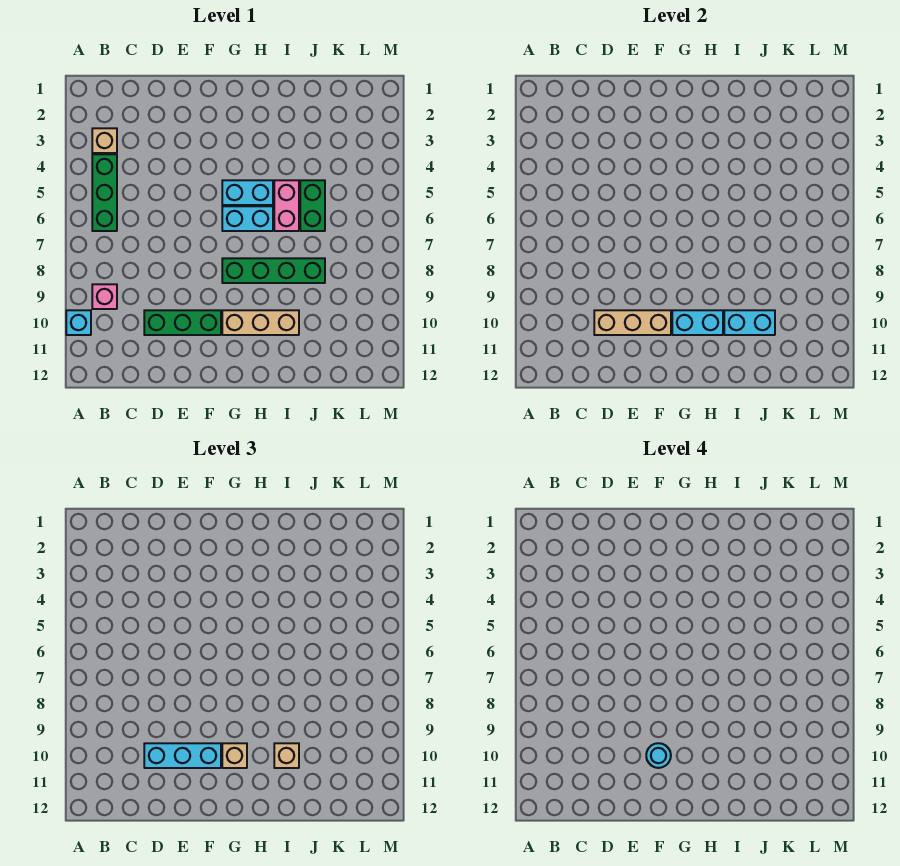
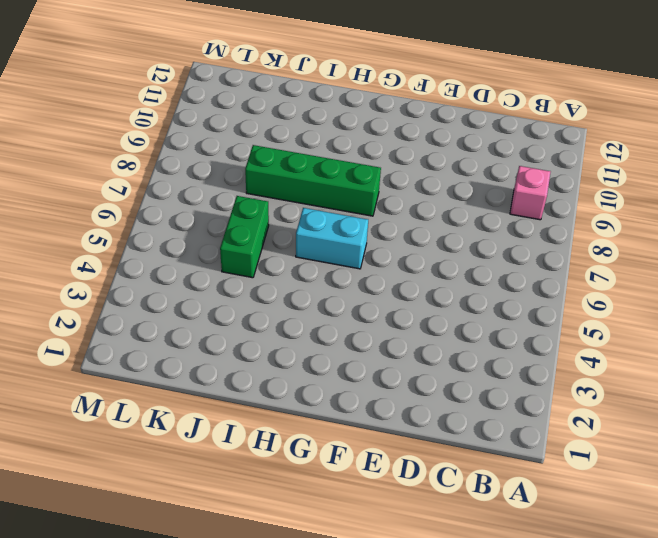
none -> cyan brick A10 level 1
none -> tan brick B3 level 1
none -> green brick B4:B6 level 1

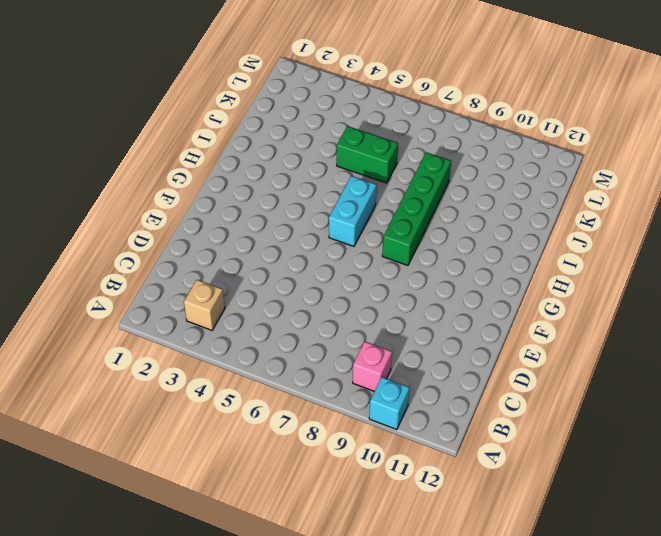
none -> green brick B4:B6 level 1
none -> green brick D10:F10 level 1
none -> cyan brick G5:H5 level 1

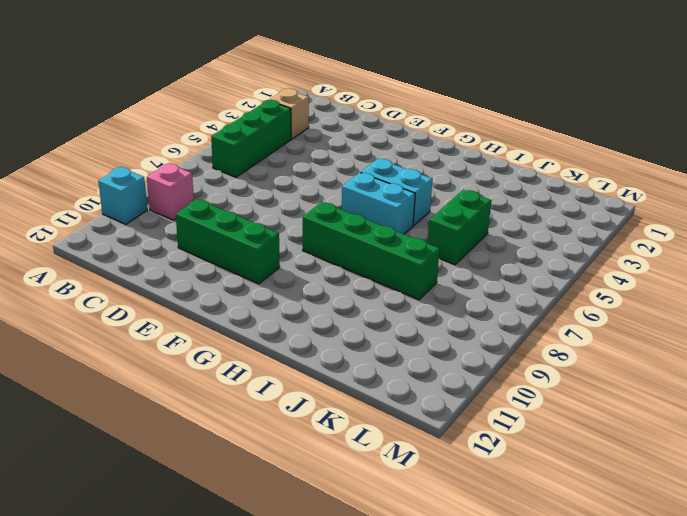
none -> tan brick G10:I10 level 1
none -> pink brick I5:I6 level 1
none -> tan brick D10:F10 level 2

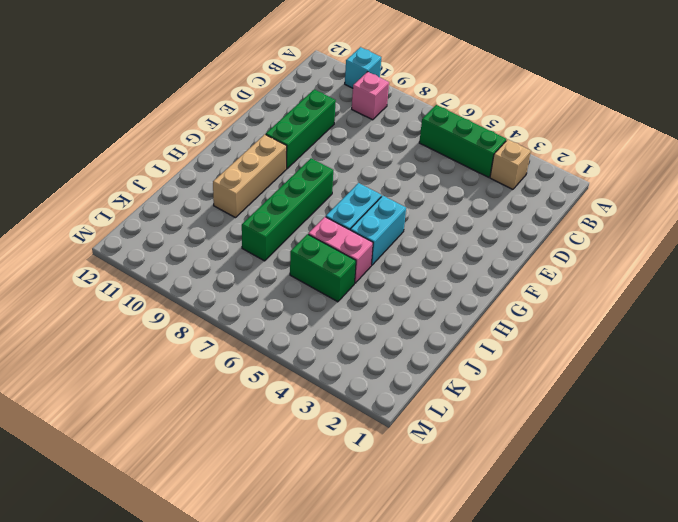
none -> tan brick D10:F10 level 2
none -> cyan brick G10:H10 level 2
none -> cyan brick I10:J10 level 2

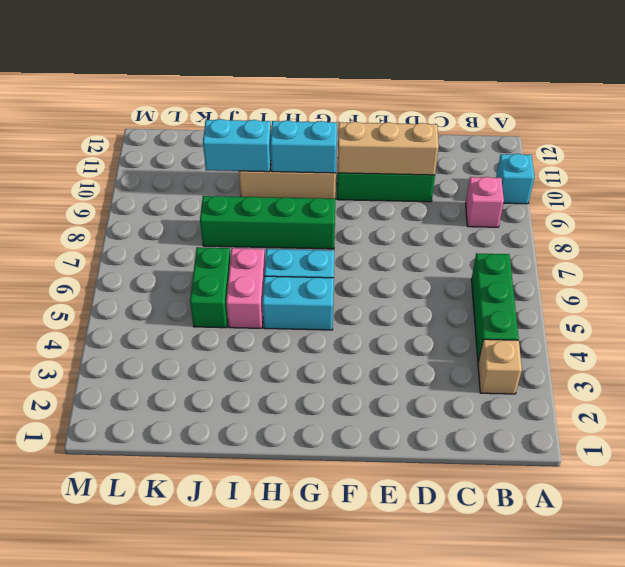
none -> cyan brick D10:F10 level 3
none -> tan brick G10 level 3
none -> tan brick I10 level 3

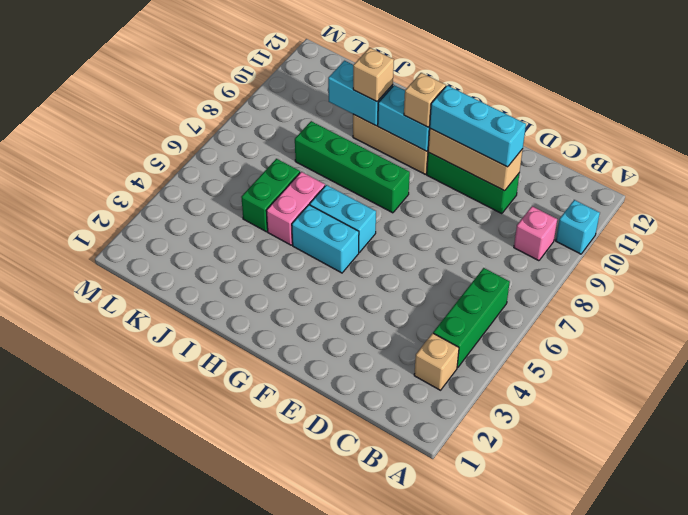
none -> cyan round brick F10 level 4

